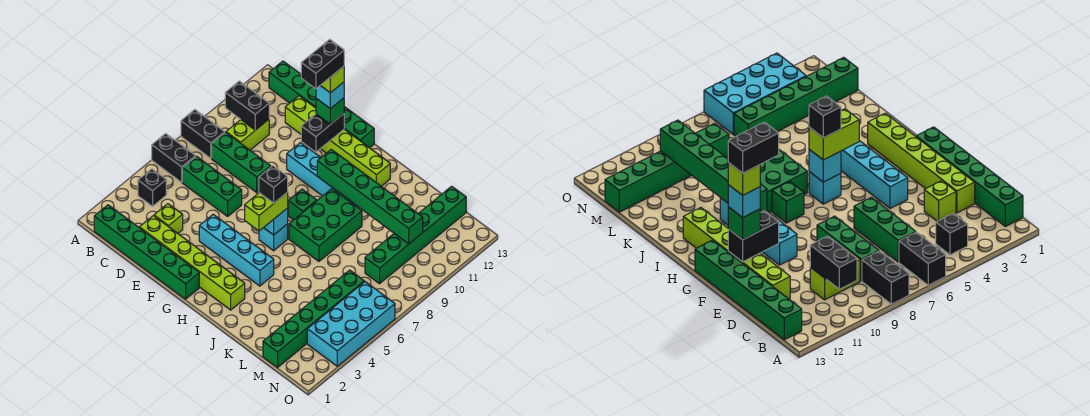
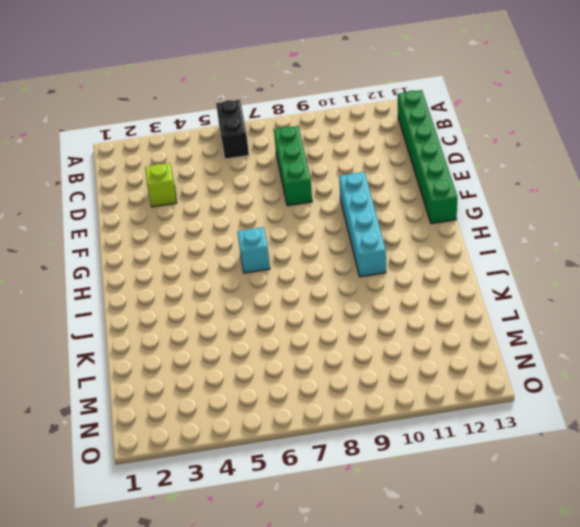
none -> black brick A8:B8 level 1
none -> green brick B1:G1 level 1
none -> black brick B4 level 1

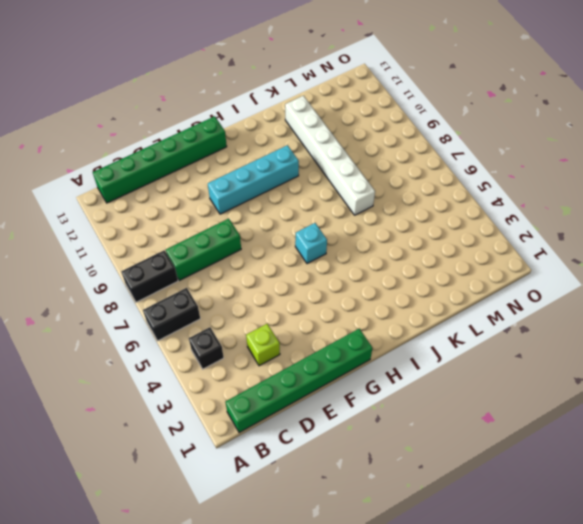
white brick K7:K12 level 1 -> none
none -> green brick C6:E6 level 1
none -> lime brick C9:C10 level 1
none -> lime brick D2:I2 level 1

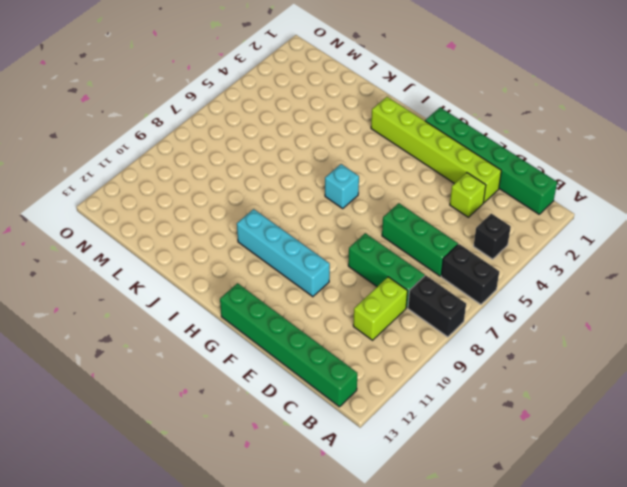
none -> lime brick D12:I12 level 1
none -> cyan brick F4:I4 level 1
none -> green brick H8 level 1

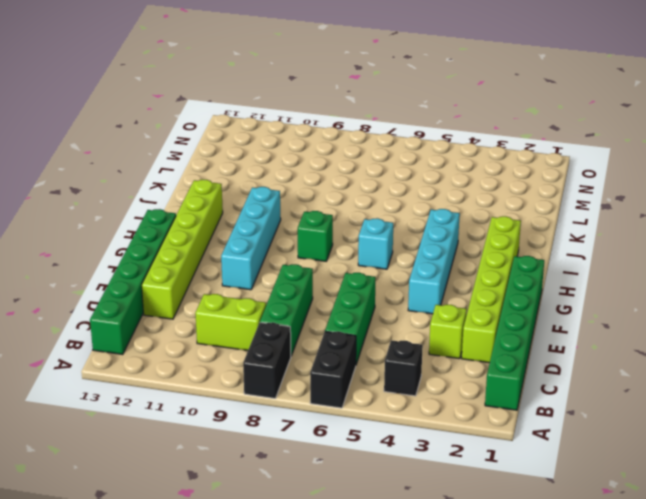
none -> green brick I7:J9 level 1
none -> green brick M1:M6 level 1
none -> green brick M8:M13 level 1

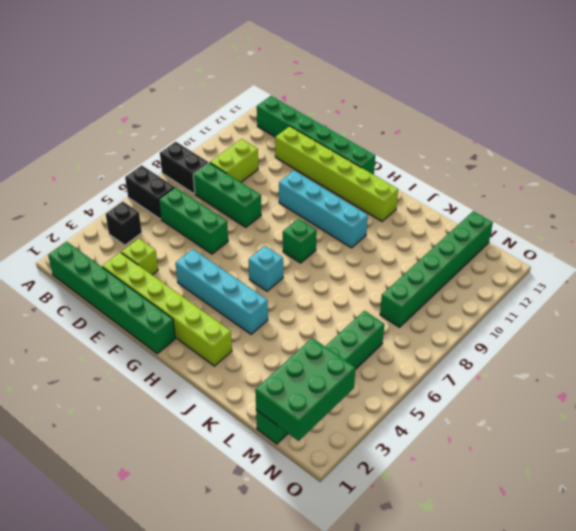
green brick M1:N3 level 2 -> green brick I7:J9 level 1
none -> cyan brick N3:O6 level 1
none -> black brick B10:C10 level 2
none -> black brick F11:F12 level 2

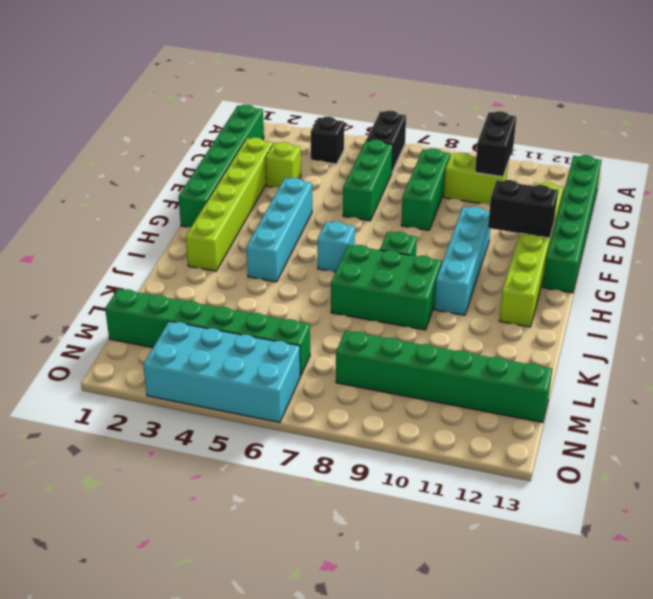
none -> black brick A8:B8 level 1
none -> cyan brick H6 level 2
none -> green brick H10:M10 level 2

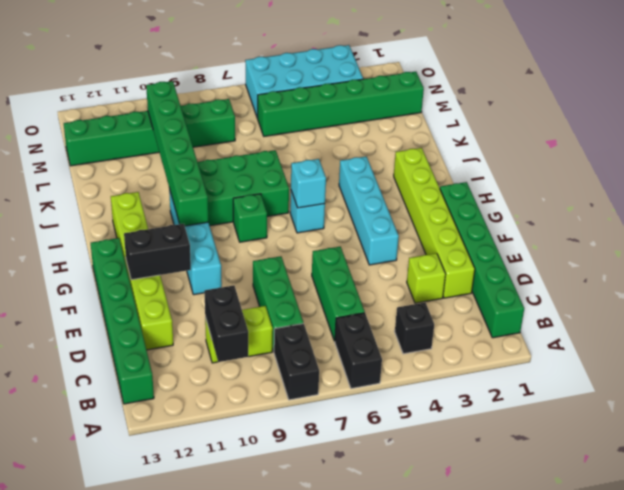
none -> green brick F12 level 3
none -> lime brick H5:H6 level 3
none -> cyan brick F12 level 4

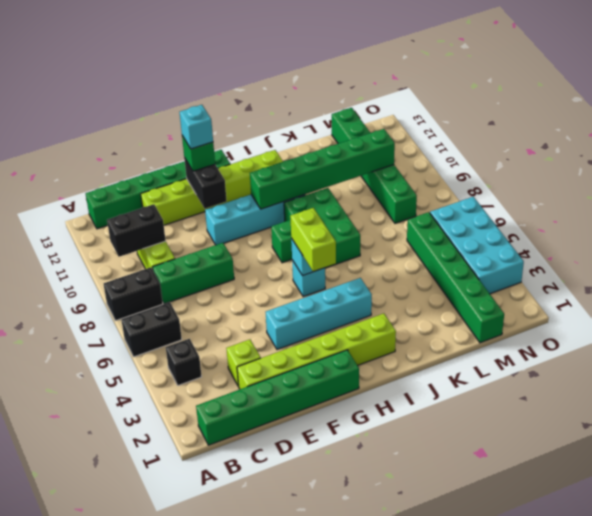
none -> green brick C6:E6 level 1
none -> black brick H6 level 4
none -> lime brick F12 level 5

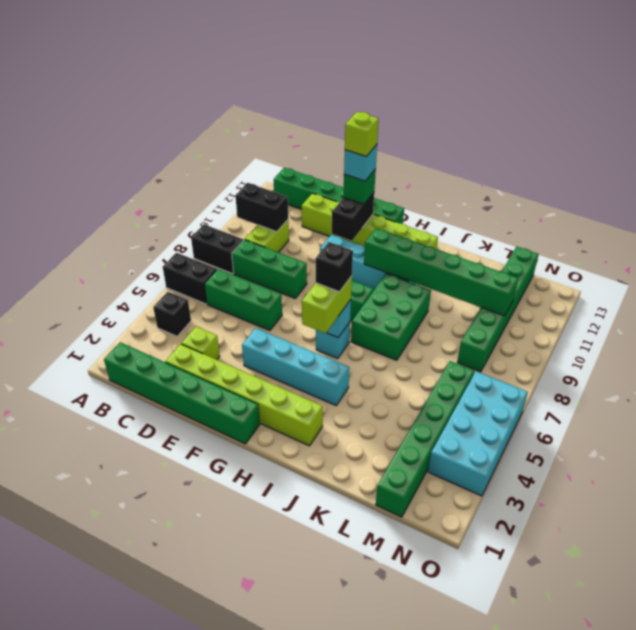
none -> black brick F11:F12 level 6

